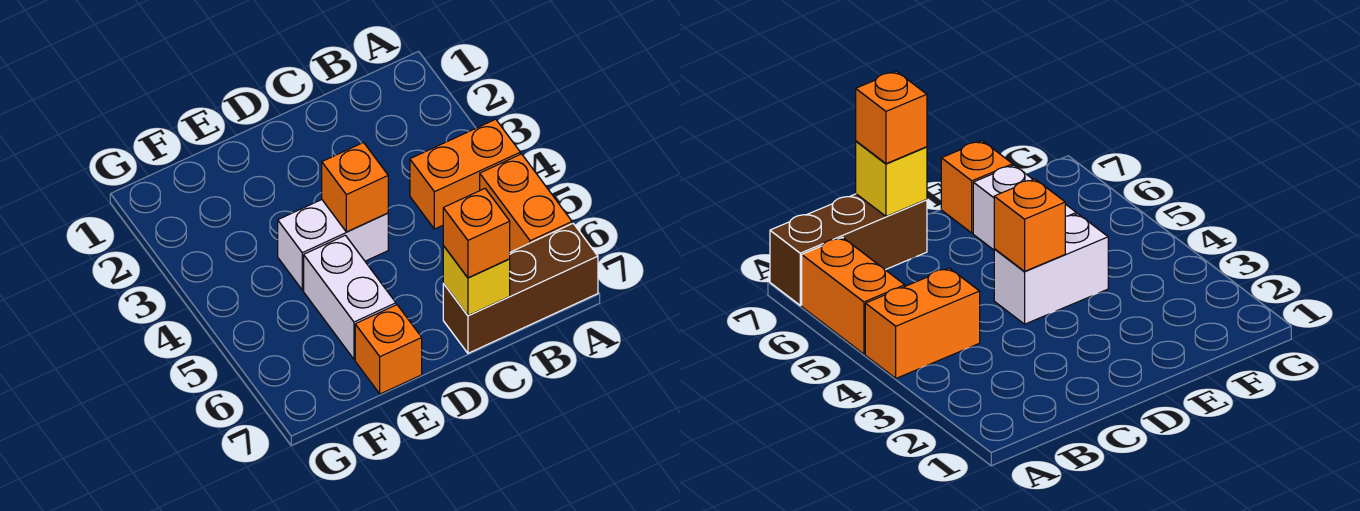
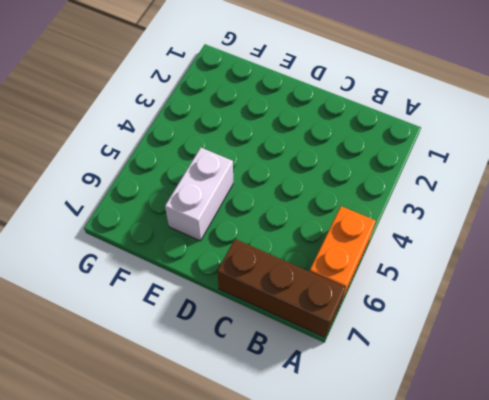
none -> orange brick A4:B4 level 1
none -> white brick D4:E4 level 1

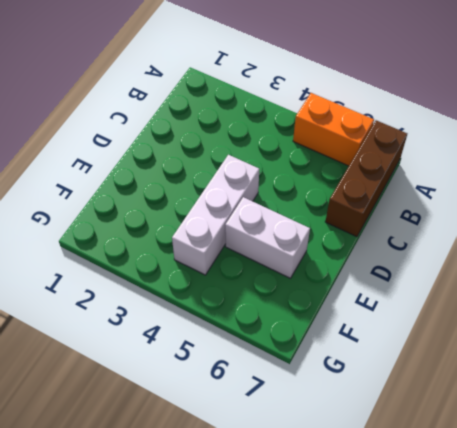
white brick D4:F4 level 1 -> white brick D4:E4 level 1
none -> orange brick A4:B4 level 1
none -> orange brick E7 level 1

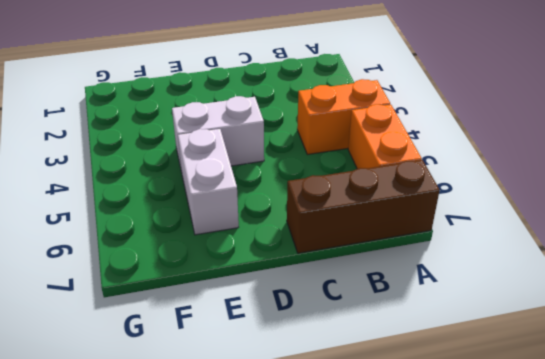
none -> orange brick E7 level 1
none -> yellow brick C7 level 2

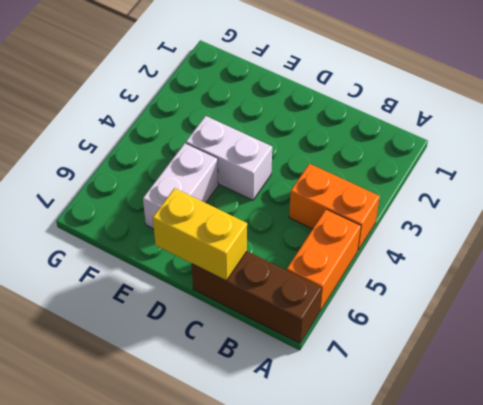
yellow brick C7:D7 level 2 -> yellow brick C7 level 2
none -> orange brick E7 level 1
none -> orange brick D4 level 2

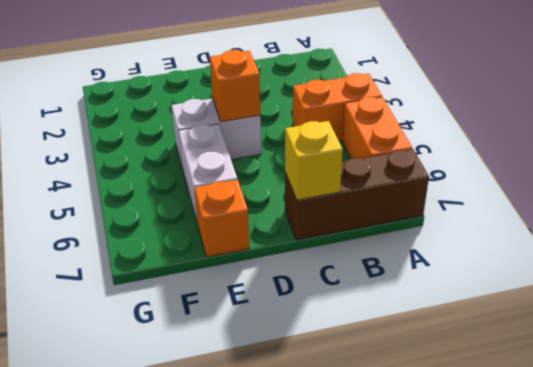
none -> orange brick C7 level 3

